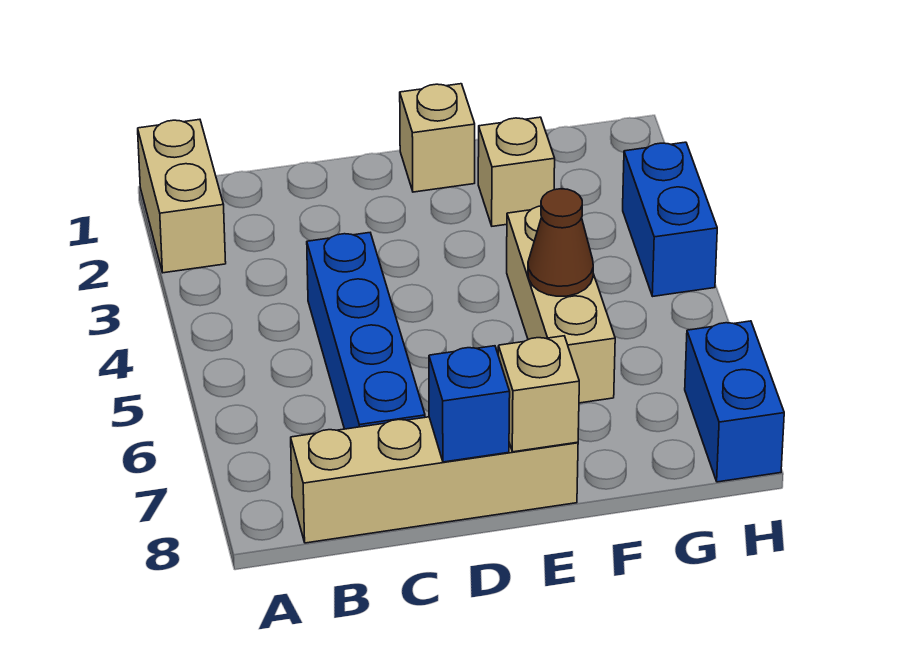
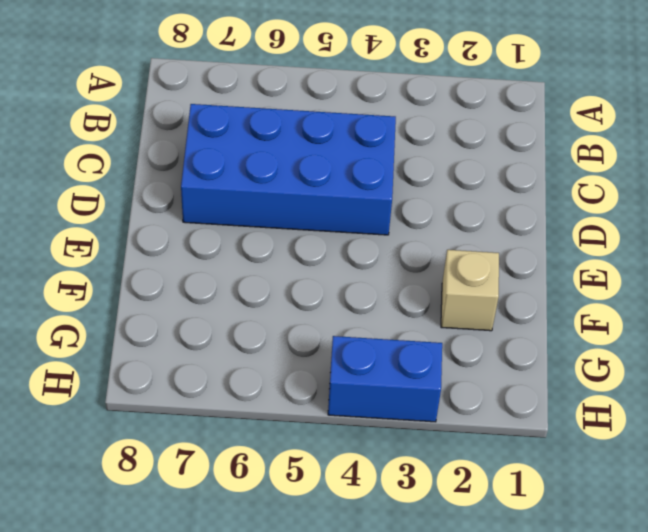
blue brick C4:D7 level 1 -> blue brick C4:C7 level 1
none -> tan brick A1:A2 level 1
none -> tan brick B8:E8 level 1

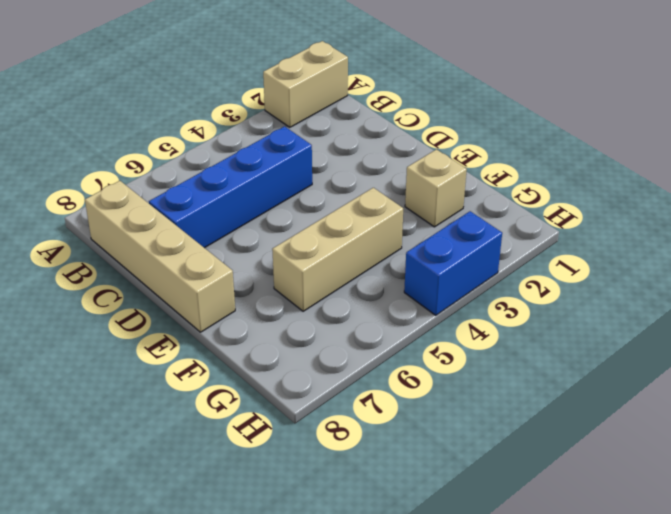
none -> tan brick E1 level 1
none -> blue brick H7:H8 level 1

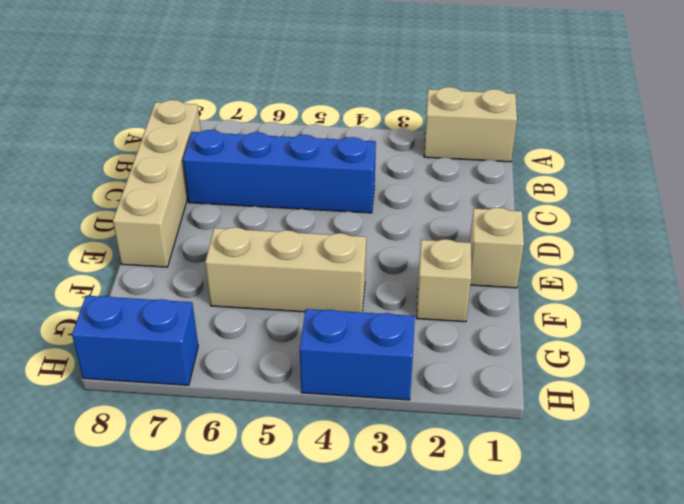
none -> blue brick D8 level 2
none -> tan brick E8 level 2

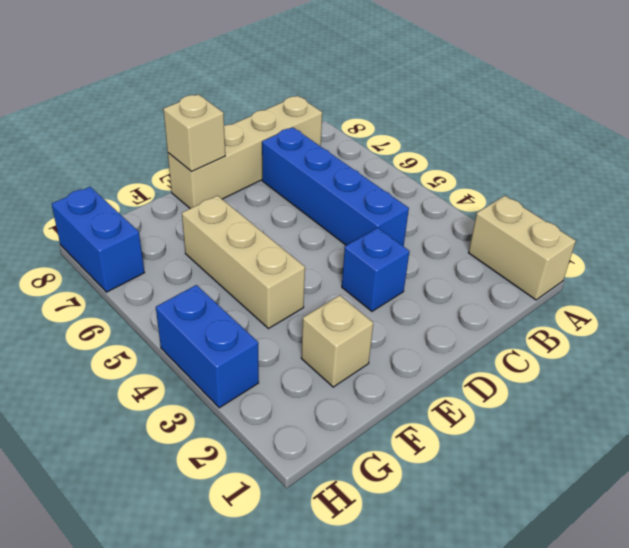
blue brick D3 level 1 -> blue brick D8 level 2
none -> tan brick E1 level 1
none -> brown cone F5 level 2

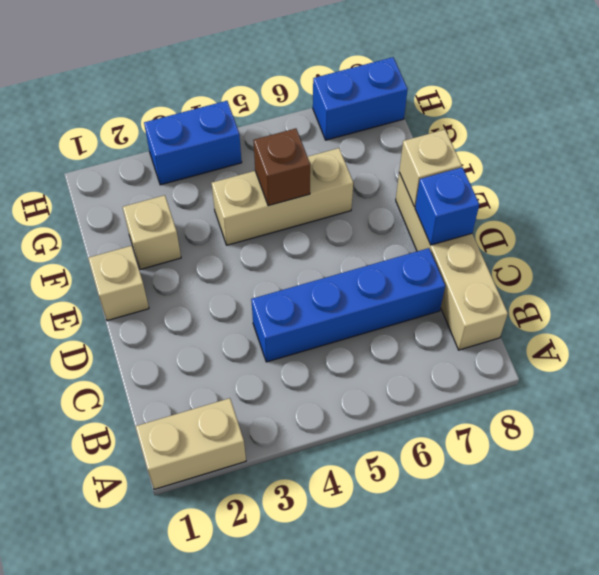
brown brick F5 level 2 -> brown cone F5 level 2

